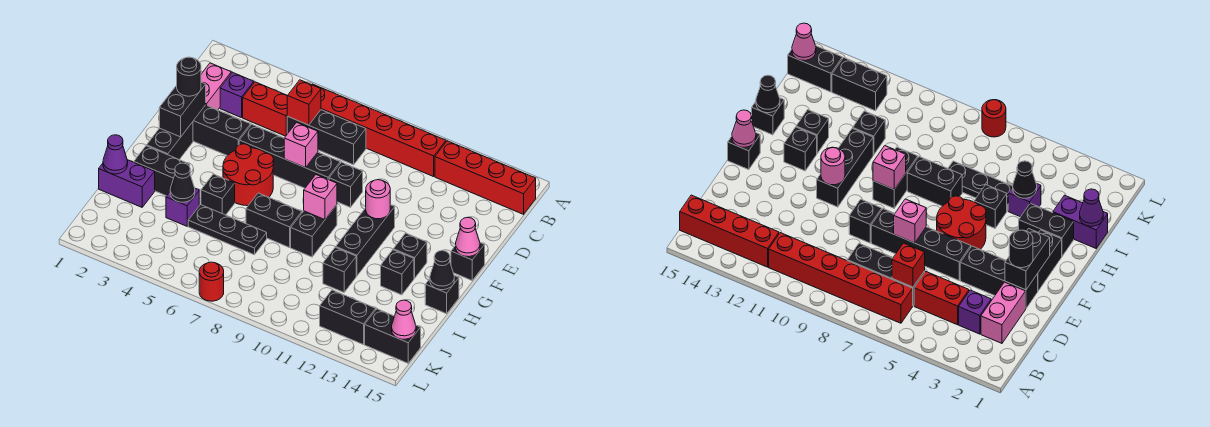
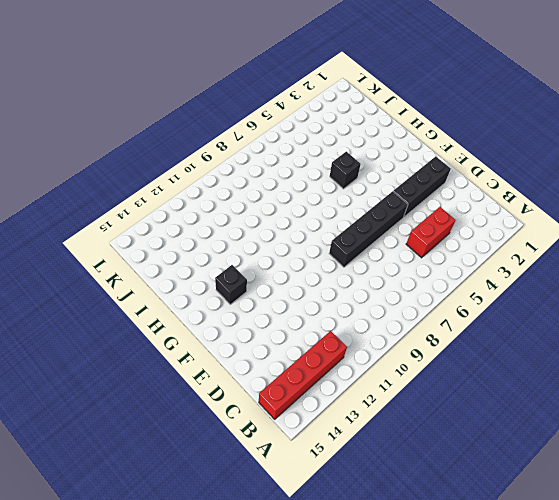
none -> red brick B6:B11 level 1
none -> pink brick C2:D2 level 1
none -> purple brick C3 level 1
none -> black brick C6:C8 level 1

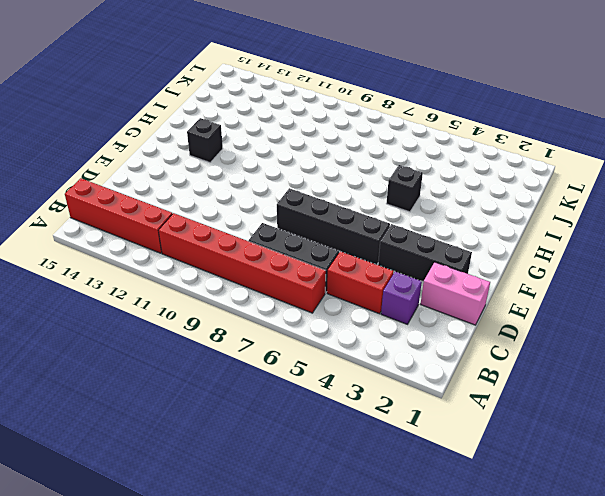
pink brick D1:D2 level 1 -> pink brick C2:D2 level 1
none -> black brick E9 level 1
none -> black brick F2:G2 level 1
none -> red round brick F5:G6 level 1
none -> black brick F11:H11 level 1

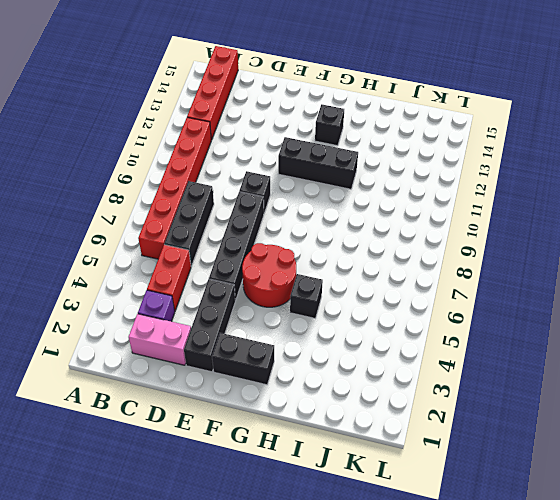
none -> black brick F15 level 1
none -> black brick G9:H9 level 1
none -> black brick H2:H3 level 1
none -> black brick H7:H8 level 1

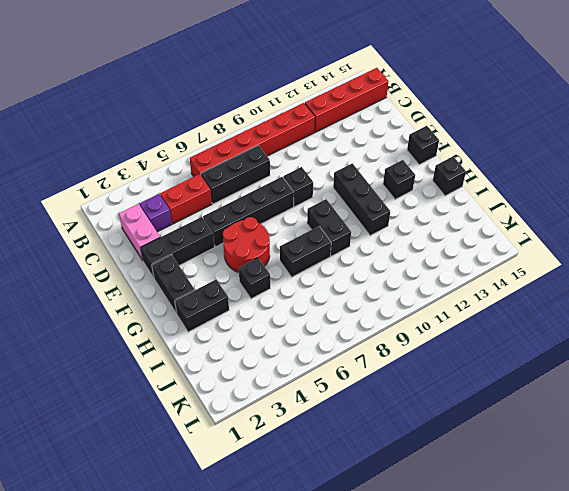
none -> black brick H13 level 1
none -> purple brick I1:I2 level 1
none -> purple brick I4 level 1
none -> black plate I5:I7 level 1

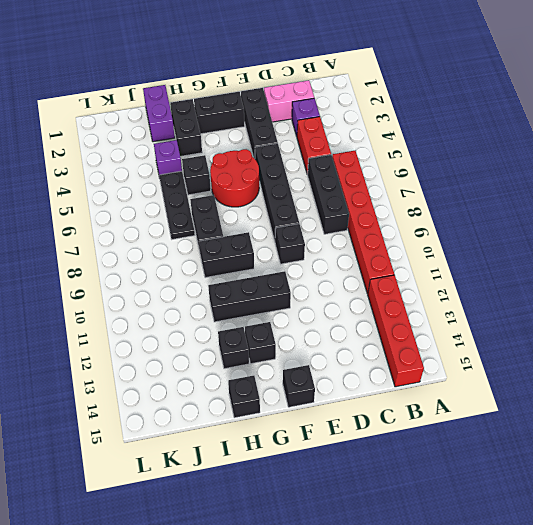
none -> black brick I11 level 1
none -> black brick K12:K13 level 1
none -> black brick K14:K15 level 1
none -> red round brick L7 level 1

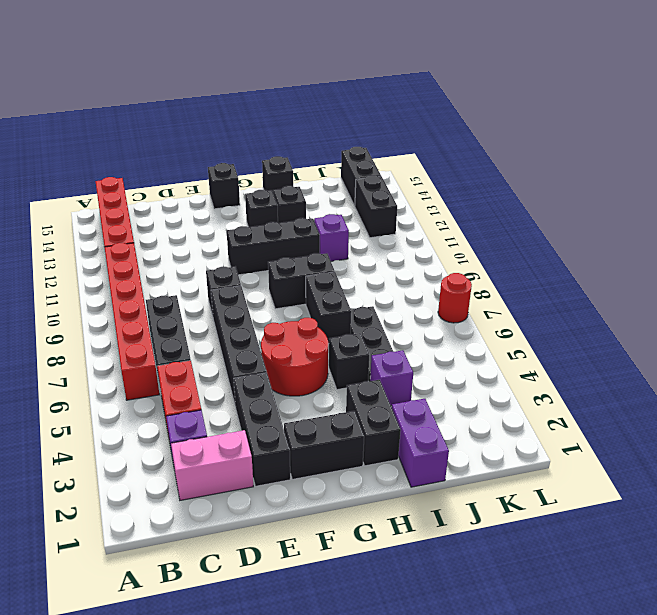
purple brick I11 level 1 -> black brick I11 level 1
none -> red brick C6 level 2
none -> black brick E2:F2 level 2
none -> pink brick E7 level 2
none -> pink round brick F11 level 2

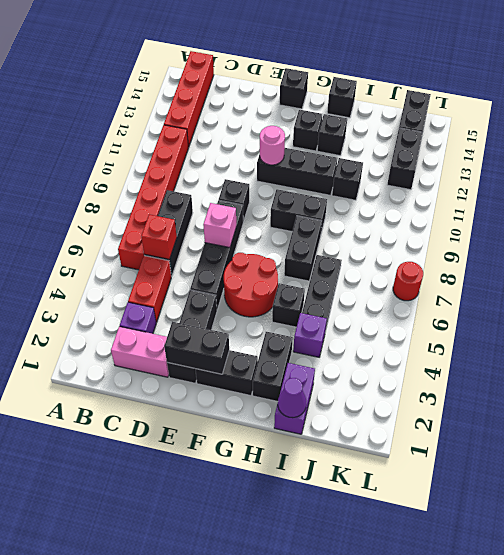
none -> pink cone F15 level 2
none -> pink brick G9 level 2
none -> black cone H15 level 2
none -> black cone I4 level 2

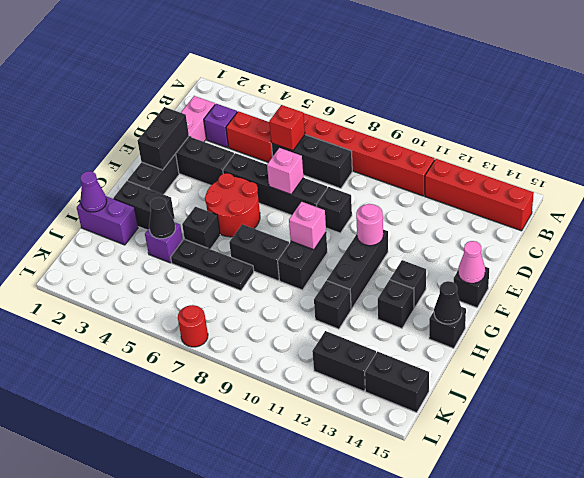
none -> pink cone K15 level 2
none -> black round brick E2 level 3

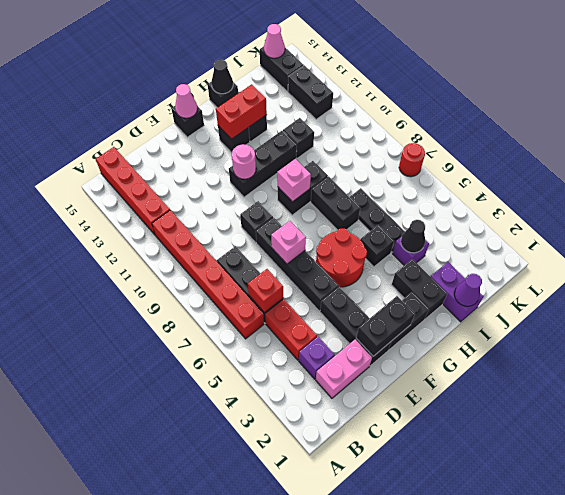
red brick G13:H13 level 2 -> none
none -> black round brick E2 level 3

